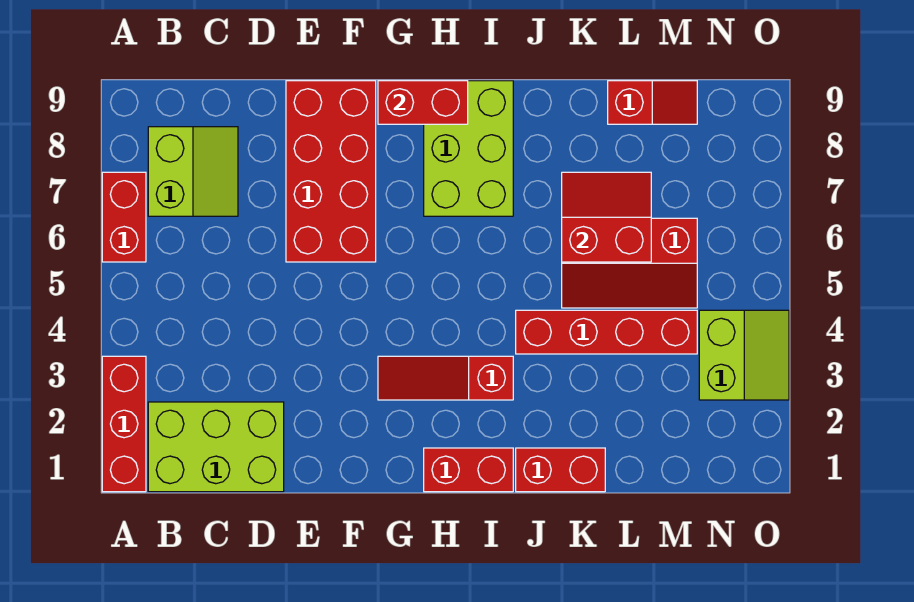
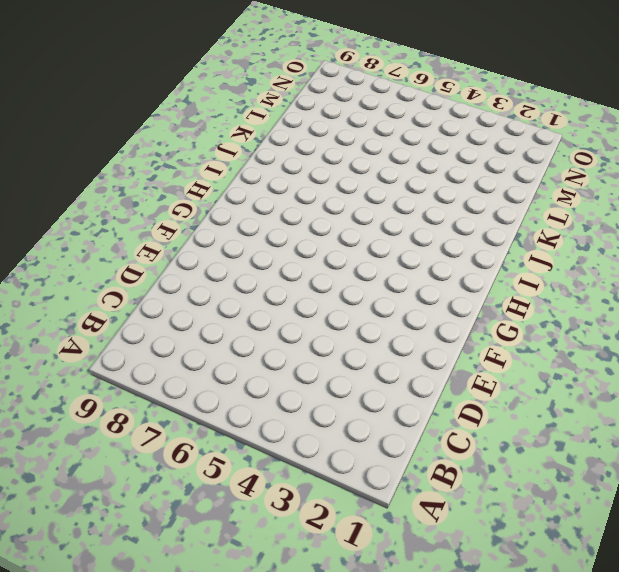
none -> red brick A1:A3 level 1
none -> red brick A6:A7 level 1
none -> lime brick B1:D2 level 1

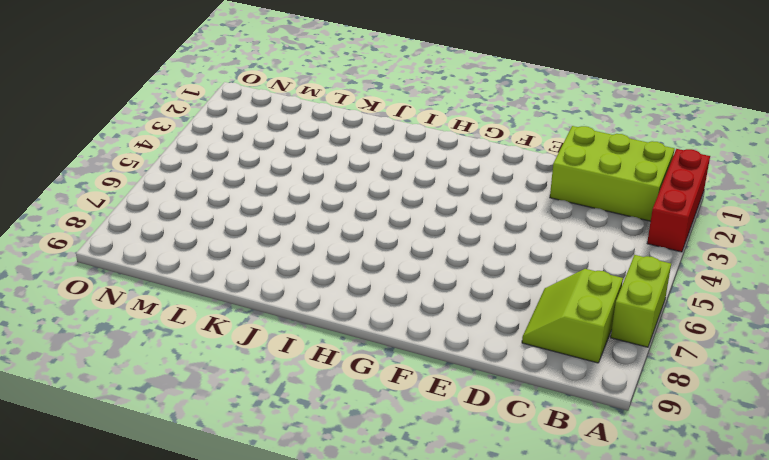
lime brick A6:A7 level 1 -> red brick A6:A7 level 1
none -> red brick E6:F9 level 1
none -> red slope G3:I3 level 1 top I
none -> red brick H1:I1 level 1

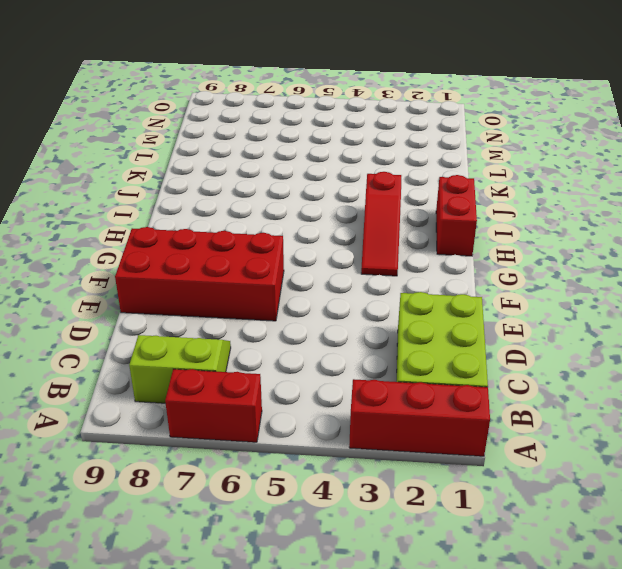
none -> lime brick H7:I9 level 1
none -> red brick J1:K1 level 1
none -> red brick J4:M4 level 1

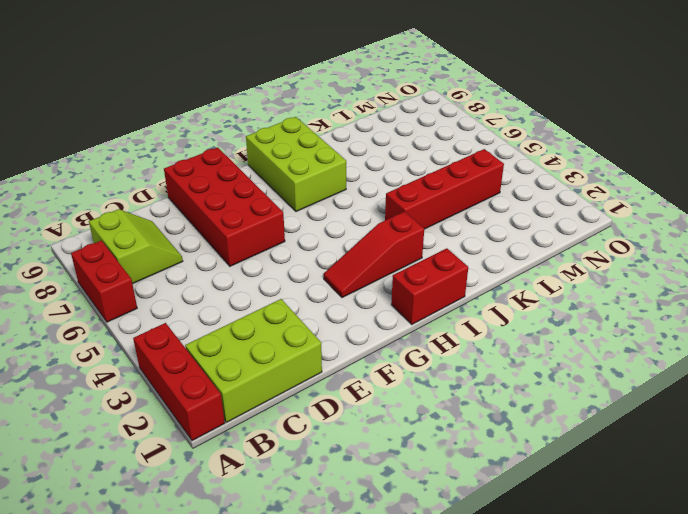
none -> red brick J1:K1 level 1
none -> red slope K5:M6 level 1 top 6
none -> red slope L9:M9 level 1 top L

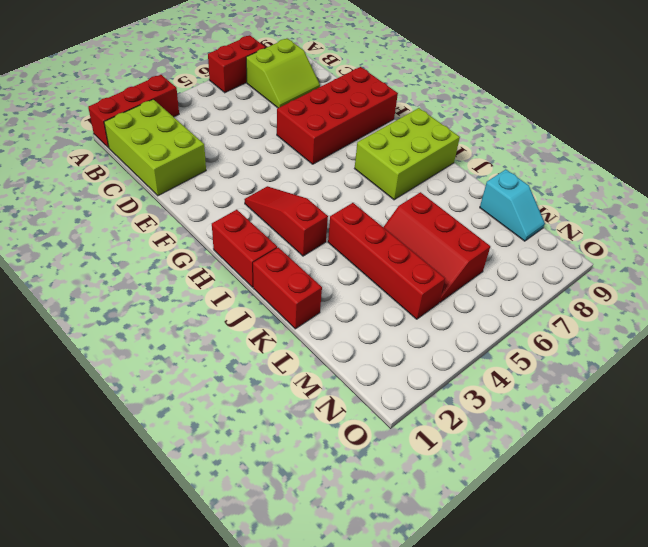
cyan slope L9:M9 level 1 top L -> red slope L9:M9 level 1 top L
none -> lime slope N3:O4 level 1 top N
none -> red brick G9:H9 level 2
none -> red slope K6:L7 level 2 top 6

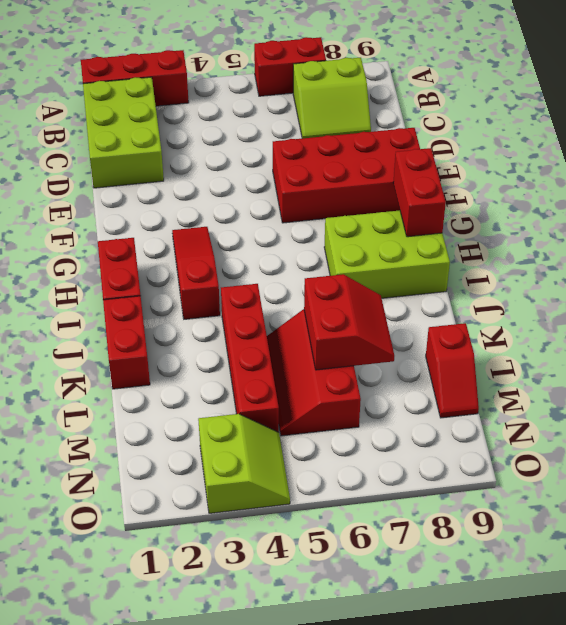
lime slope N3:O4 level 1 top 3 -> lime slope N3:O4 level 1 top N

